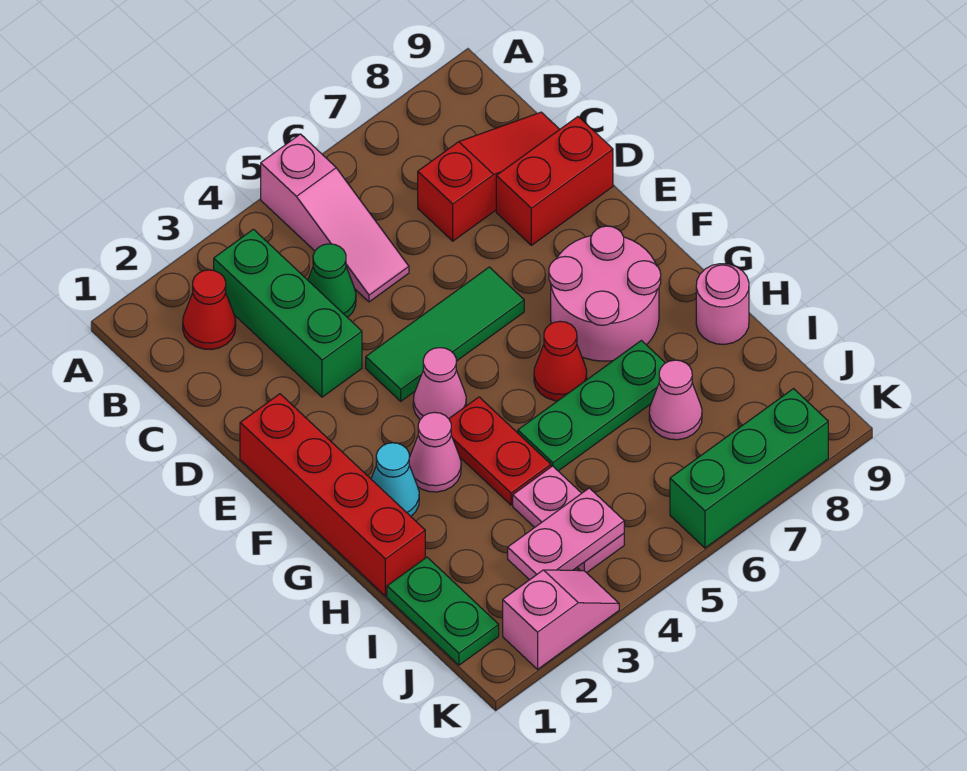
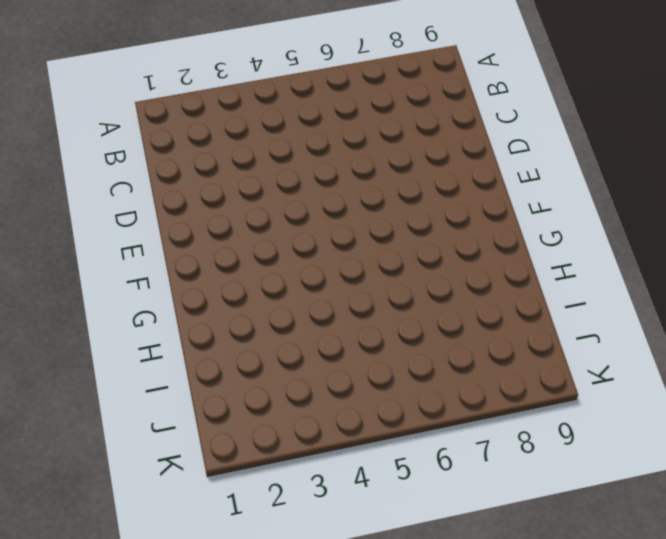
none -> pink slope A5:C5 level 1 top A
none -> red cone B2 level 1
none -> green brick B3:D3 level 1

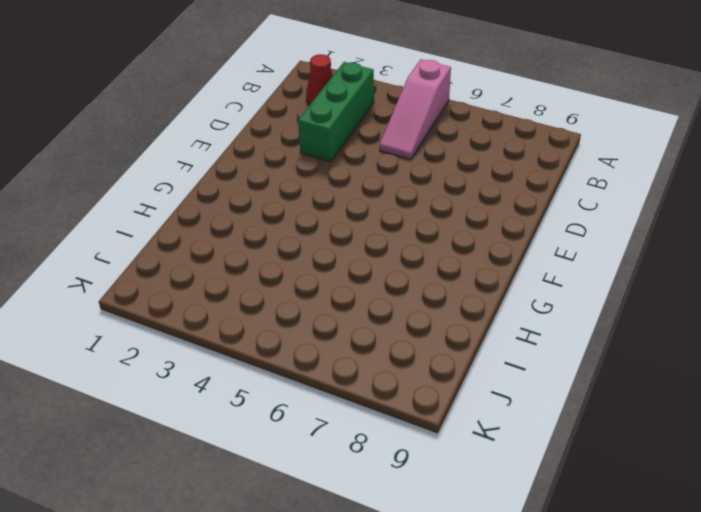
none -> green cone C4 level 1
none -> red slope C7:C9 level 1 top 7
none -> red brick D8:D9 level 1

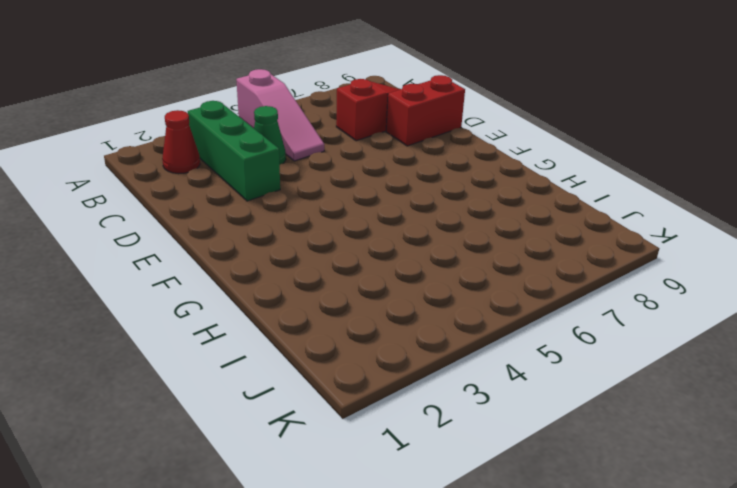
none -> red brick E1:H1 level 1
none -> green tile E4:E6 level 1
none -> pink cone F4 level 1

